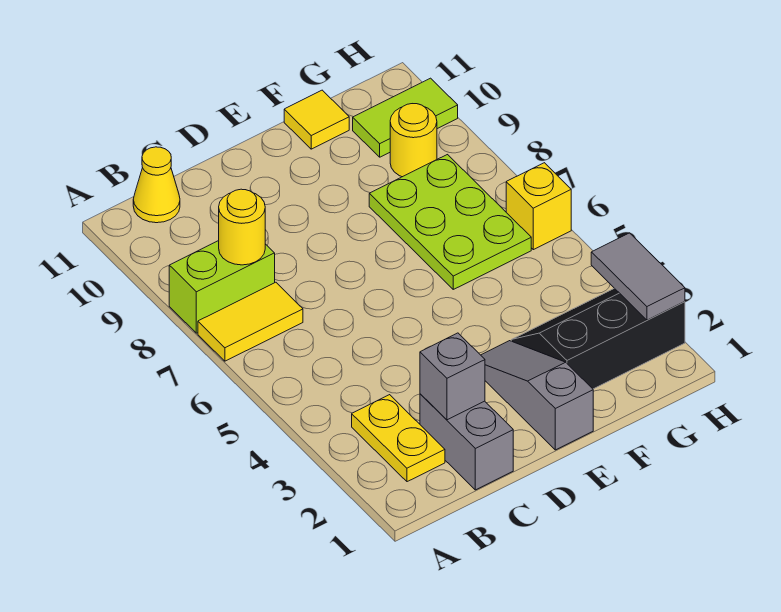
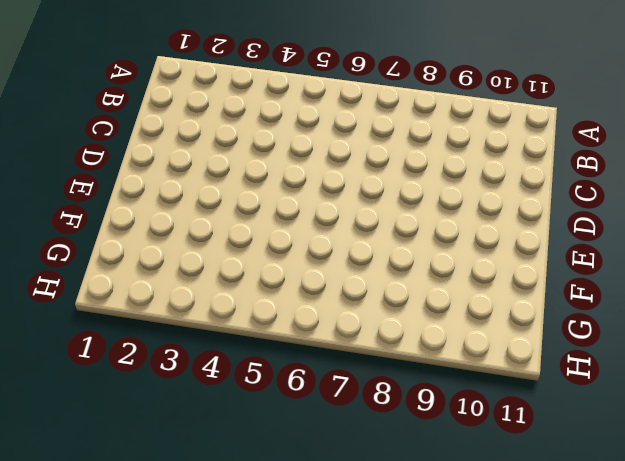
none -> yellow tile A7:B7 level 1
none -> lime brick A8:B8 level 1
none -> yellow plate B2:B3 level 1

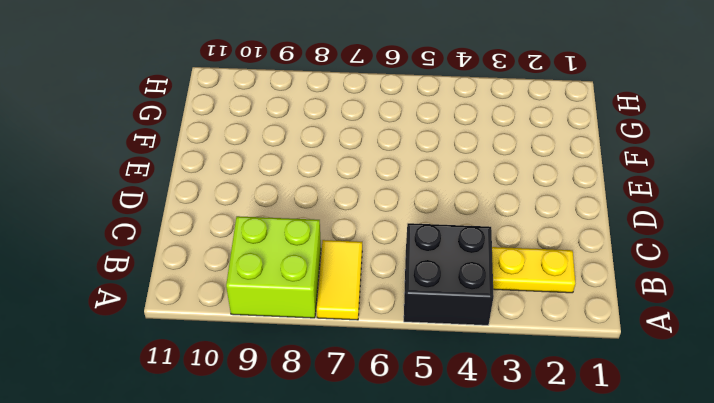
black brick A4:B5 level 1 -> none
lime brick A8:B9 level 1 -> lime brick A8:B8 level 1
none -> yellow cone B11 level 1
none -> grey brick C1:C2 level 1
none -> grey slope E1:E3 level 1 top 1

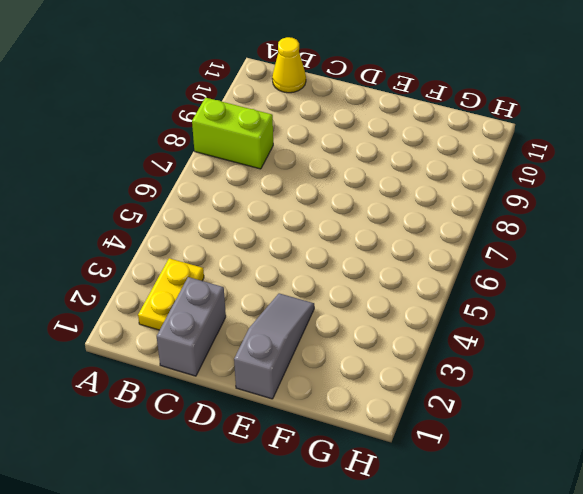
none -> yellow tile A7:B7 level 1
none -> black slope F2:H3 level 1 top 2
none -> lime plate F6:G8 level 1

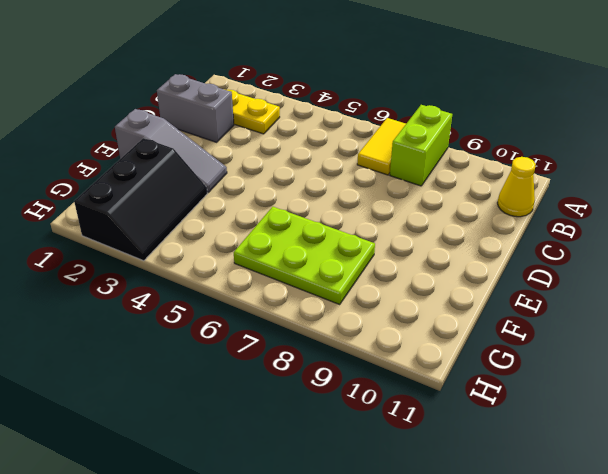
none -> yellow tile F11 level 1
none -> yellow round brick G9 level 1
none -> lime tile G10:H10 level 1

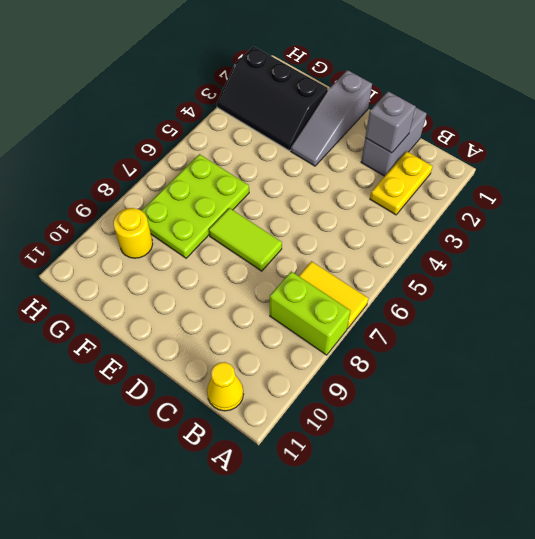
lime tile D7:E7 level 1 -> lime tile G10:H10 level 1
none -> yellow tile F11 level 1
none -> yellow brick H6 level 1
none -> yellow round brick B8 level 2

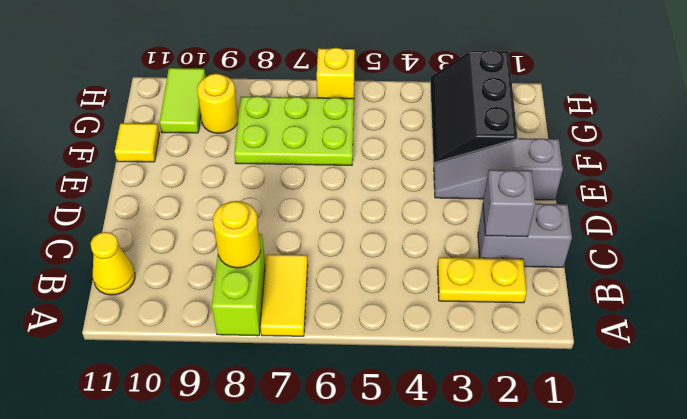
none -> grey tile H2:H3 level 2

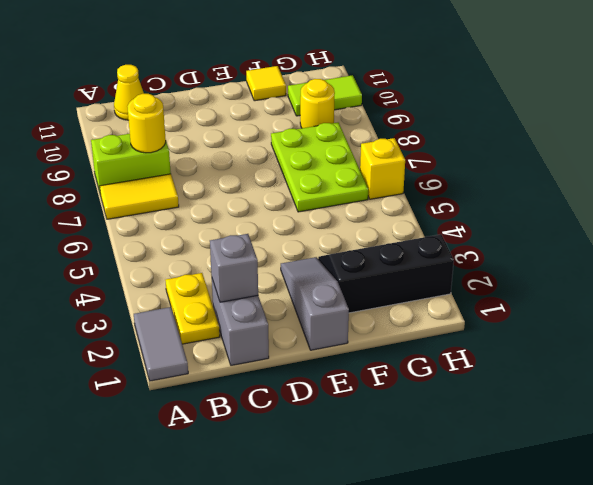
grey tile A1:A2 level 1 -> grey tile H2:H3 level 2

